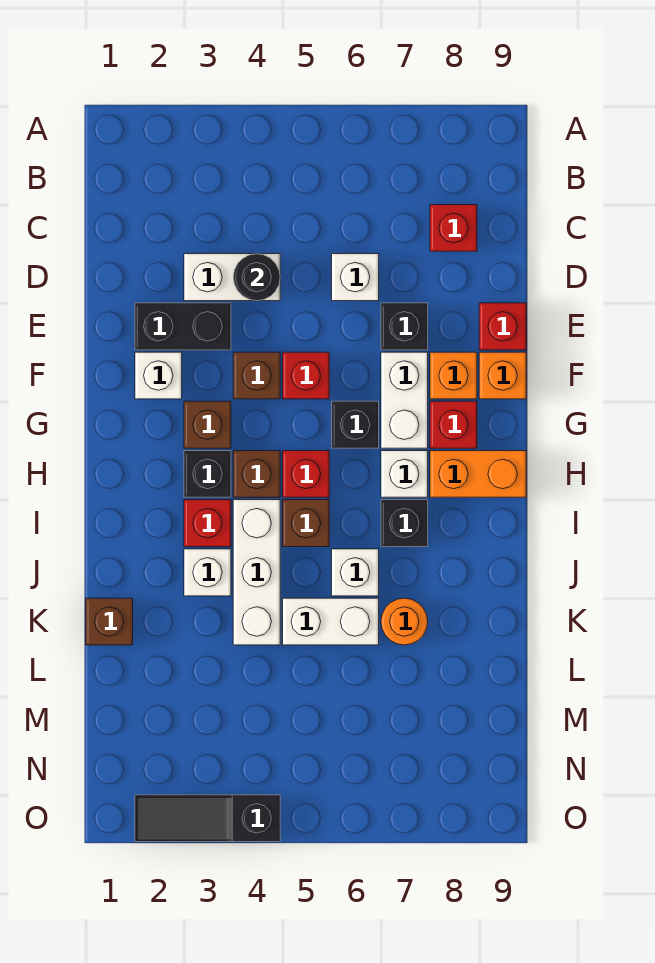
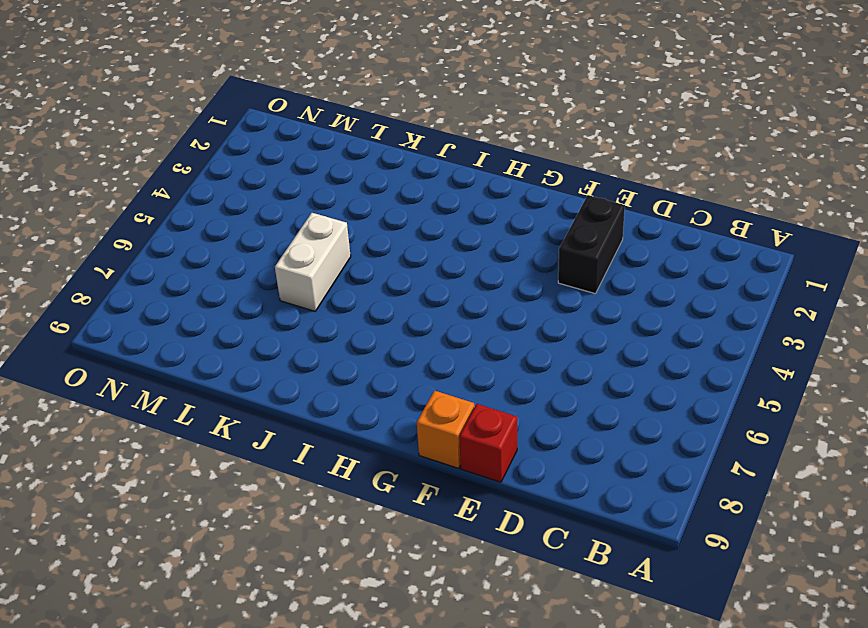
none -> red brick C8 level 1
none -> white brick D3:D4 level 1
none -> white brick D6 level 1
none -> black brick E7 level 1

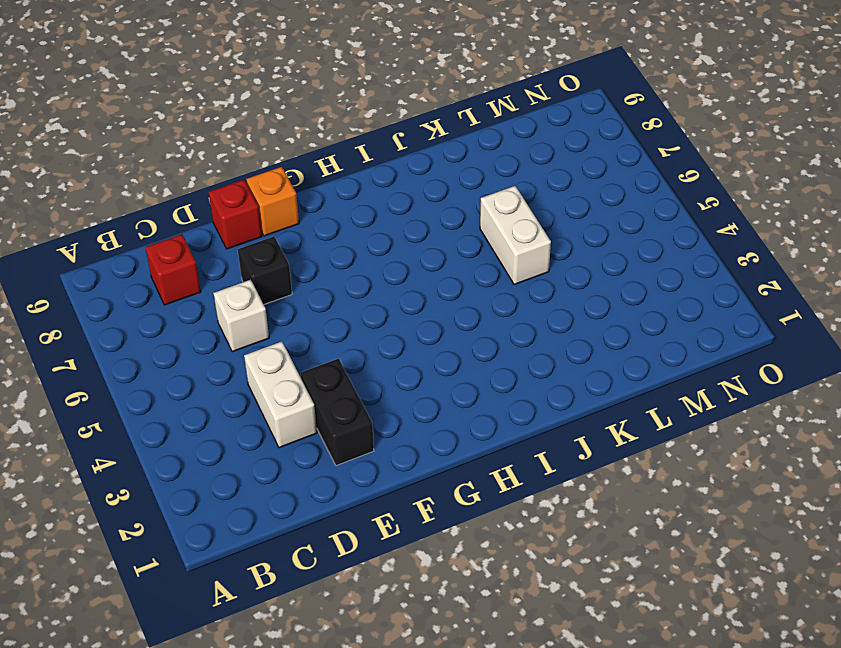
none -> white brick F2 level 1
none -> brown brick F4 level 1
none -> red brick F5 level 1
none -> white brick F7:G7 level 1

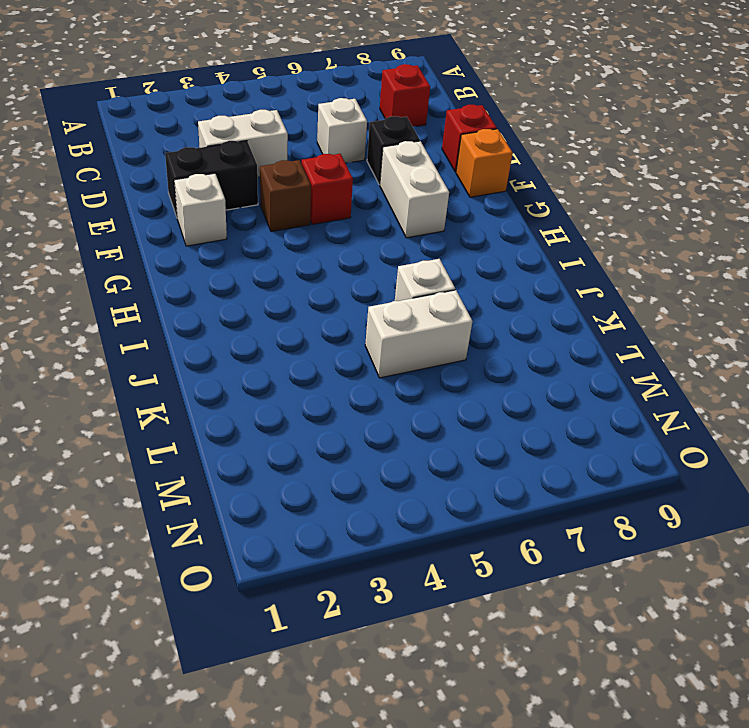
none -> orange brick F8 level 1
none -> brown brick G3 level 1
none -> black brick G6 level 1
none -> red brick G8 level 1

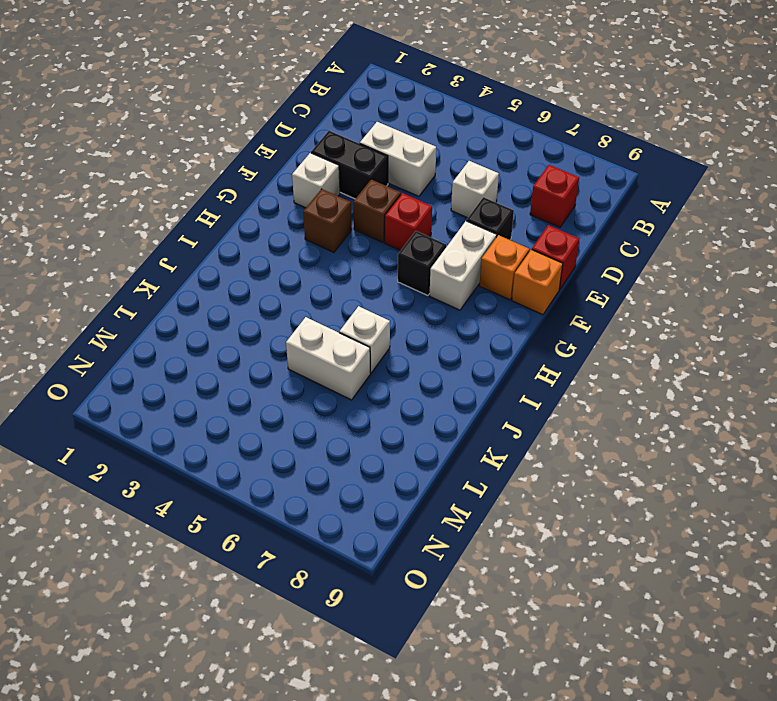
none -> red brick G8 level 1
none -> black brick H3 level 1
none -> brown brick H4 level 1
none -> red brick H5 level 1

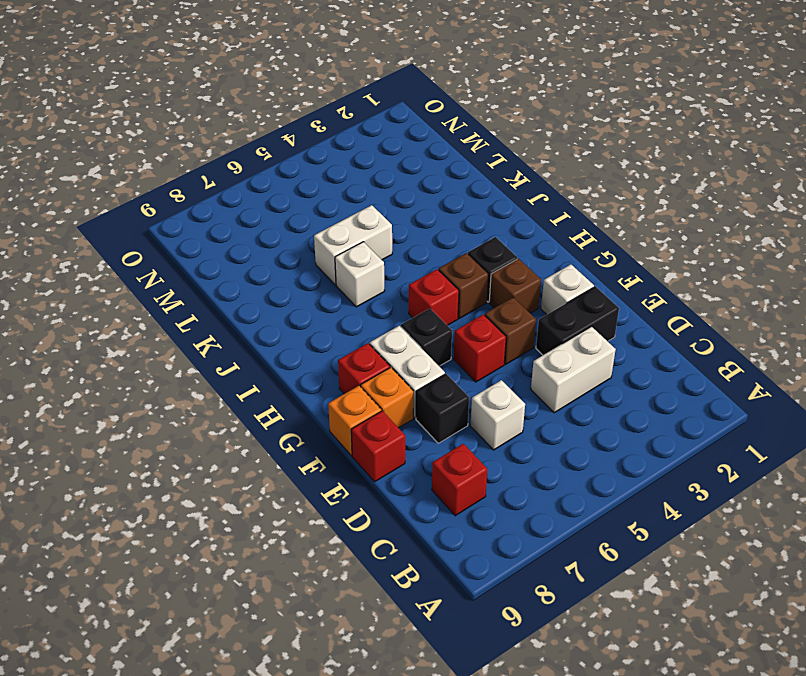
none -> white brick H7 level 1
none -> orange brick H8:H9 level 1
none -> red brick I3 level 1
none -> white brick I4:K4 level 1

